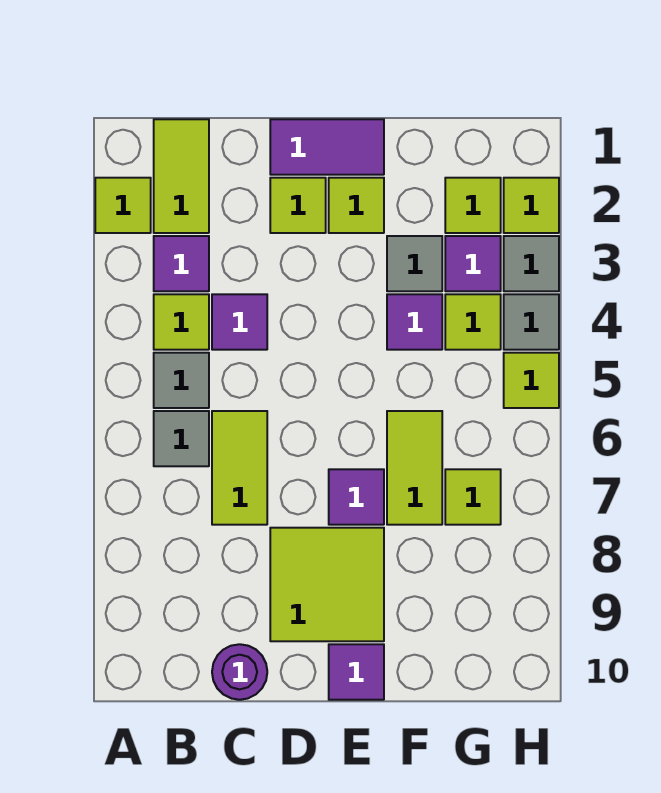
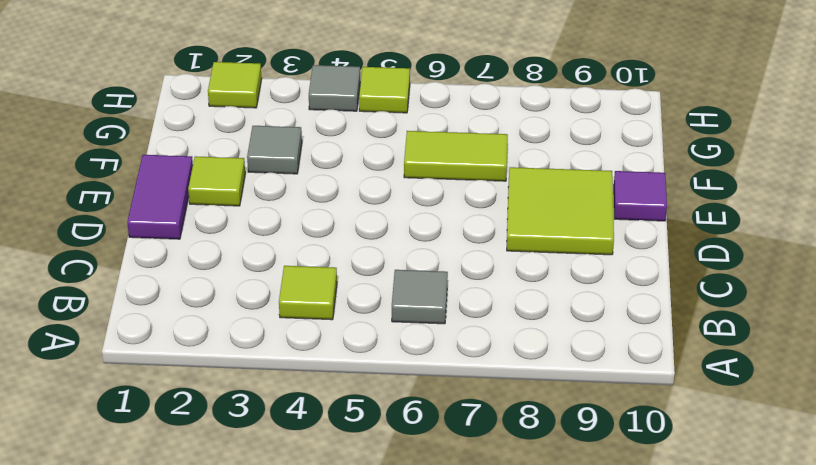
none -> lime tile A2 level 1
none -> lime tile B1:B2 level 1
none -> purple tile B3 level 1

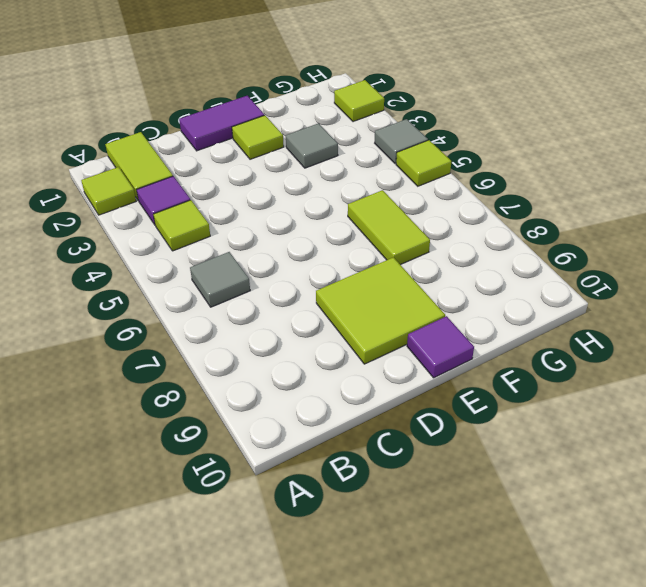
none -> grey tile B5 level 1
none -> purple tile C4 level 1
none -> lime tile C6:C7 level 1

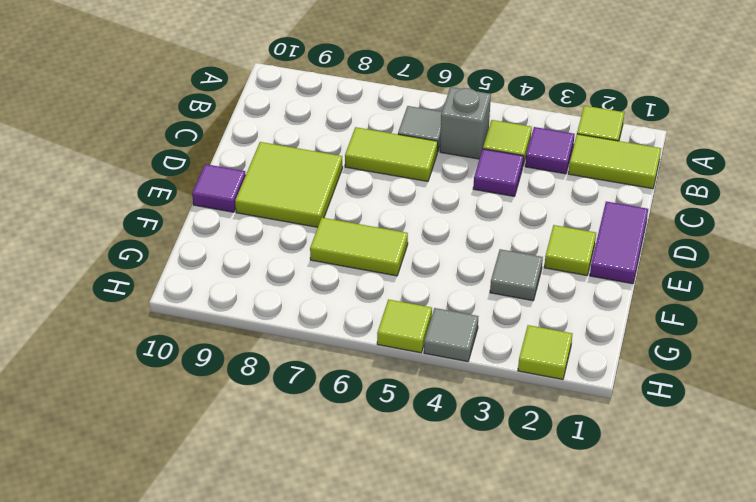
grey brick B5 level 1 -> grey tile B5 level 1
none -> purple round brick C10 level 1
none -> lime tile D2 level 1
none -> purple tile E7 level 1

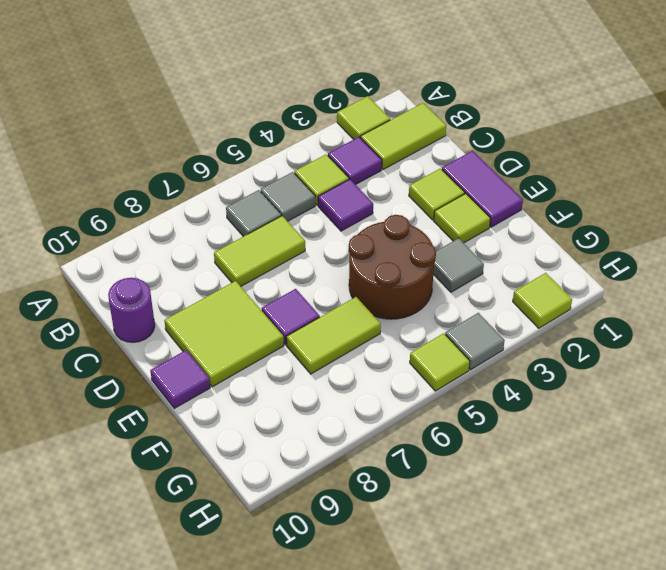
brown round brick E4:F5 level 1 -> purple tile F4 level 1
none -> lime tile G2 level 1
none -> purple tile G3 level 1
none -> lime tile G4 level 1

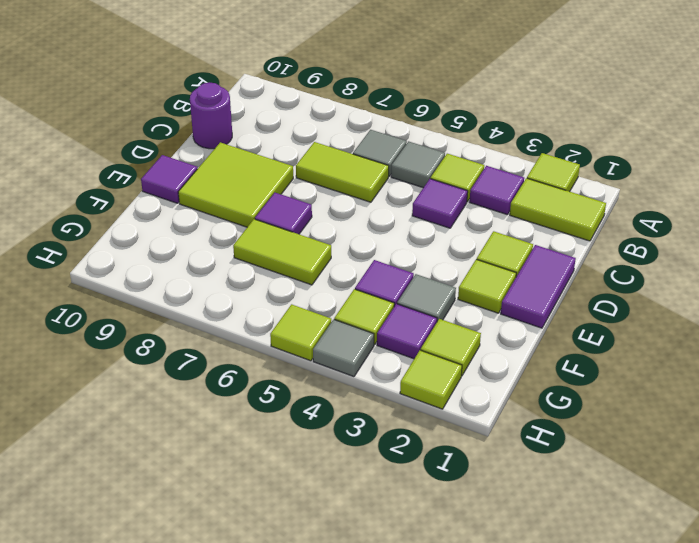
none -> lime tile G7 level 1
none -> grey tile H3 level 1

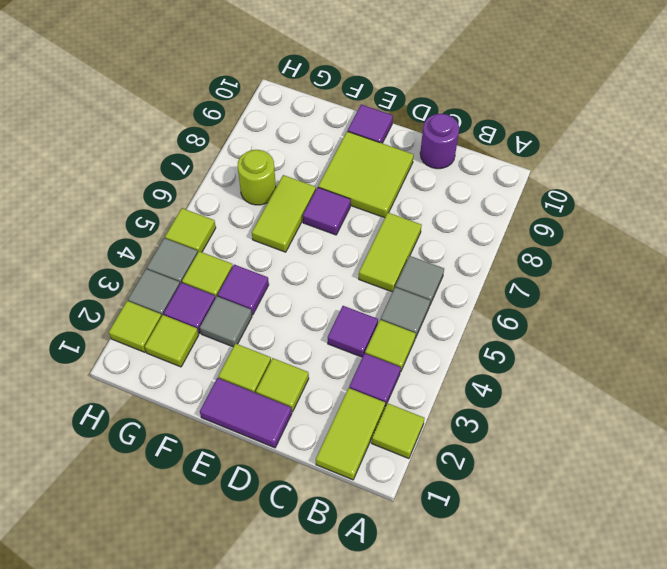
lime round brick G7 level 1 -> lime tile G7 level 1

